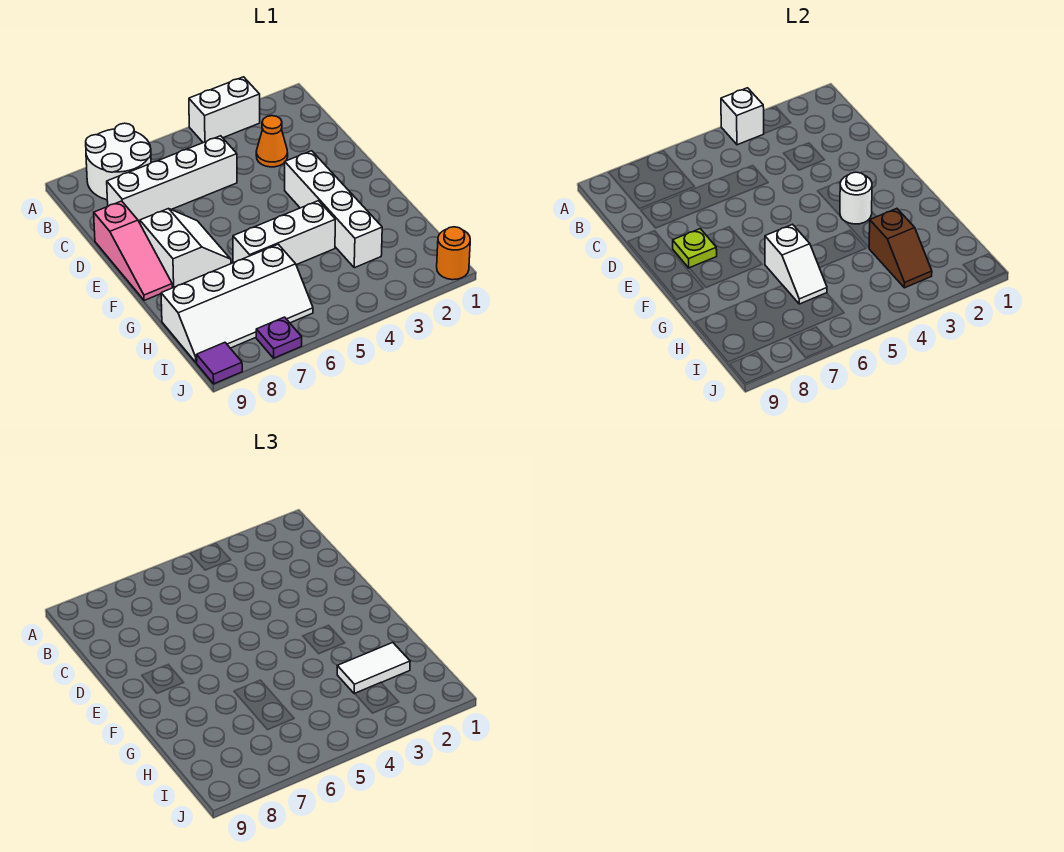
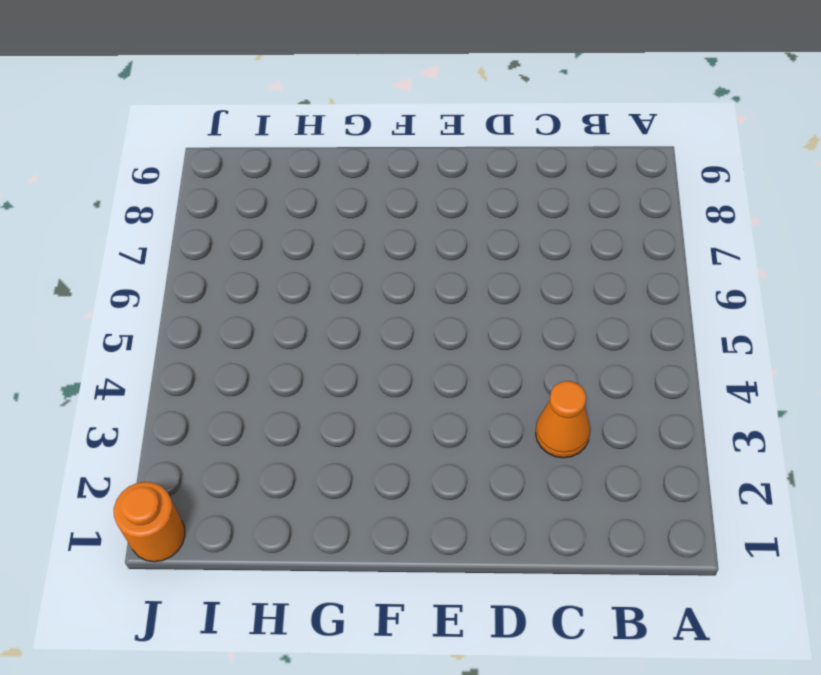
none -> white brick A3:A4 level 1
none -> white round brick A7:B8 level 1
none -> white brick C5:C8 level 1

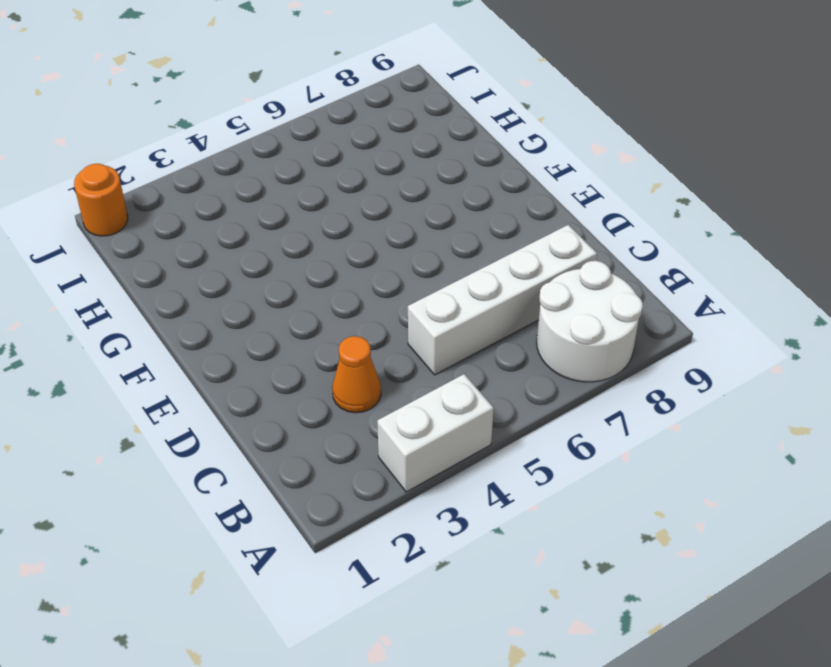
none -> pink slope D9:F9 level 1 top D
none -> white brick E3:H3 level 1
none -> white slope E7:F8 level 1 top 8

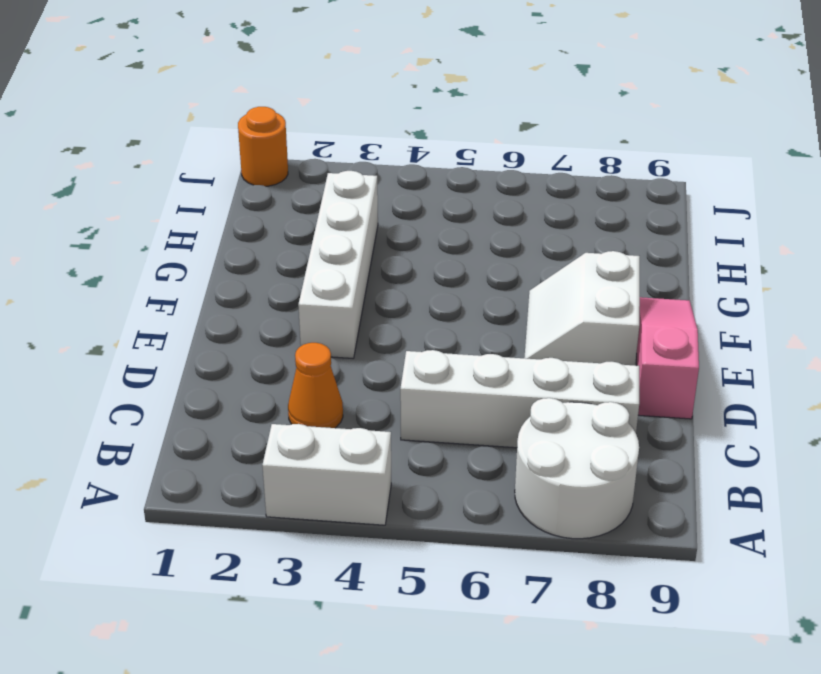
none -> white brick G4:G6 level 1
none -> white slope H6:I9 level 1 top H
none -> purple plate J7 level 1

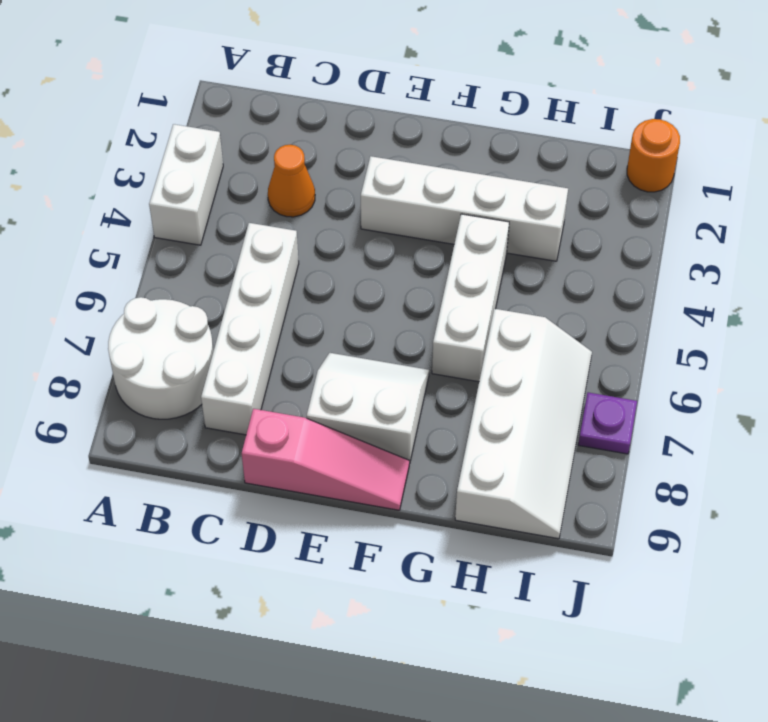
none -> purple tile J9 level 1
none -> white brick A4 level 2
none -> lime plate E8 level 2

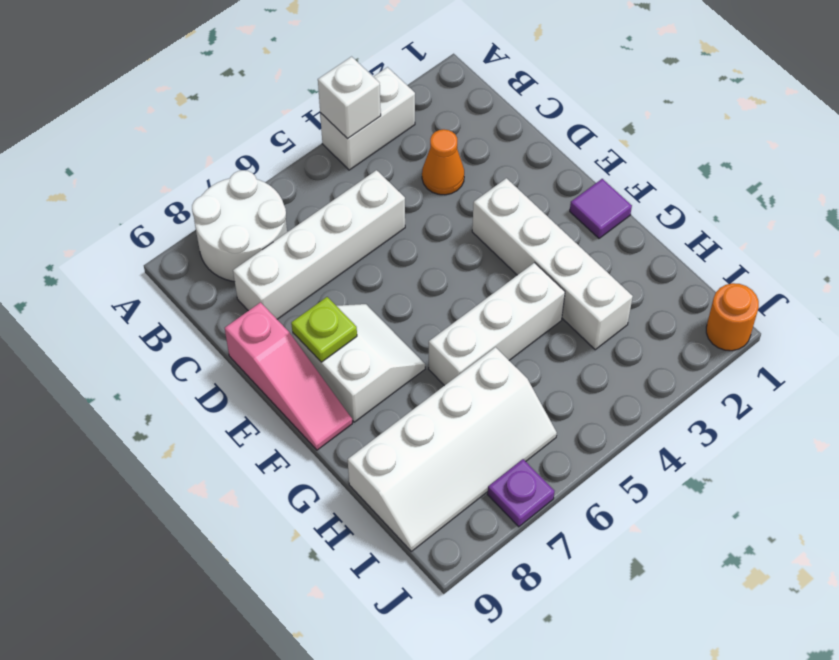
purple tile F1 level 1 -> purple tile J9 level 1
none -> white round brick F3 level 2
none -> white slope G6:H6 level 2 top G
none -> brown slope H3:I3 level 2 top H

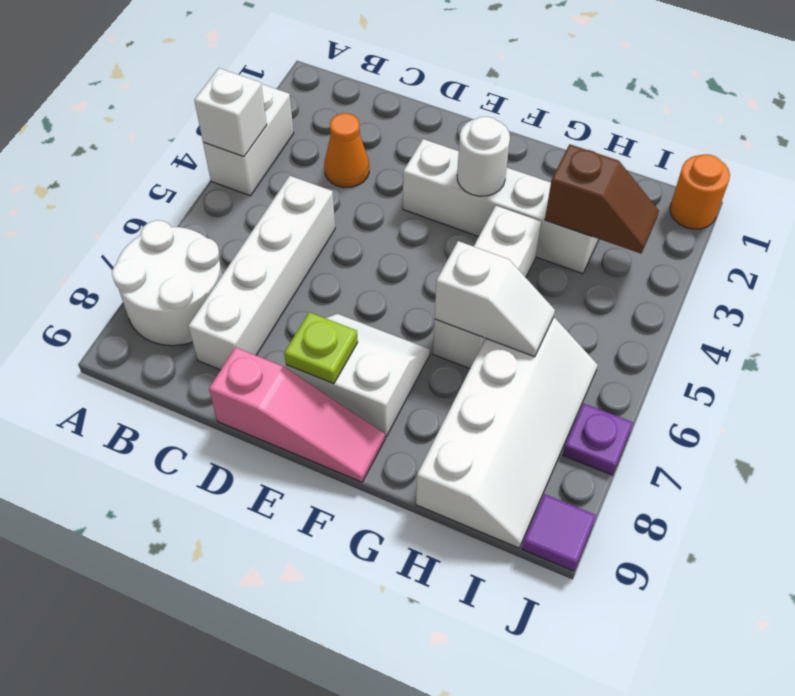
none -> white tile H2:H3 level 3

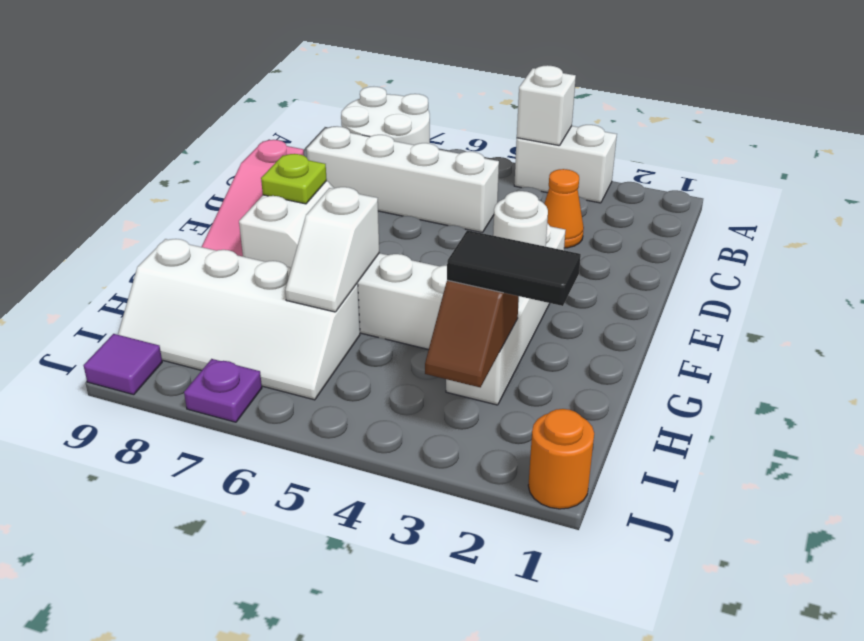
black tile H2:H3 level 3 -> white tile H2:H3 level 3

